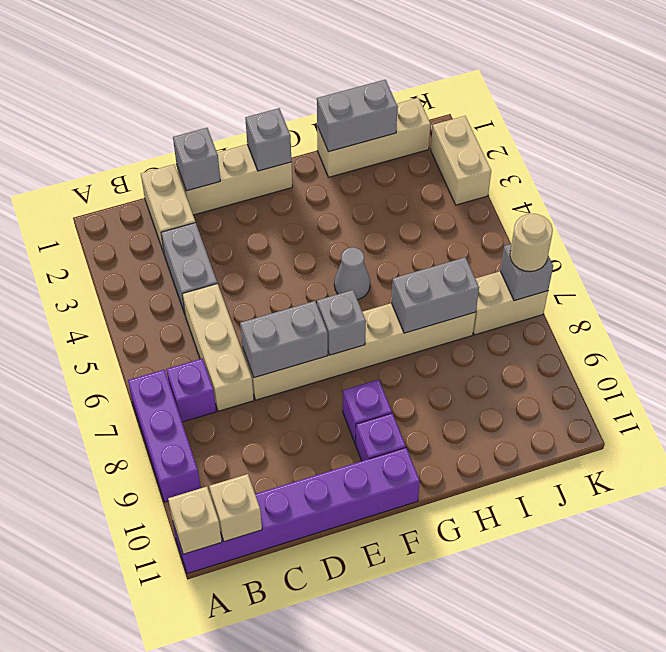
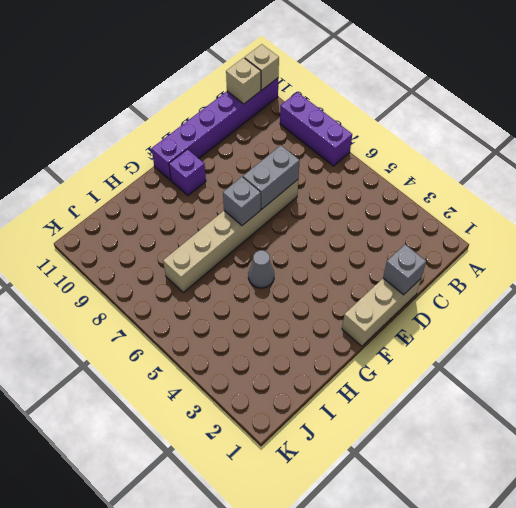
none -> purple brick B7 level 1
none -> tan brick C1:C2 level 1
none -> grey brick C3:C4 level 1

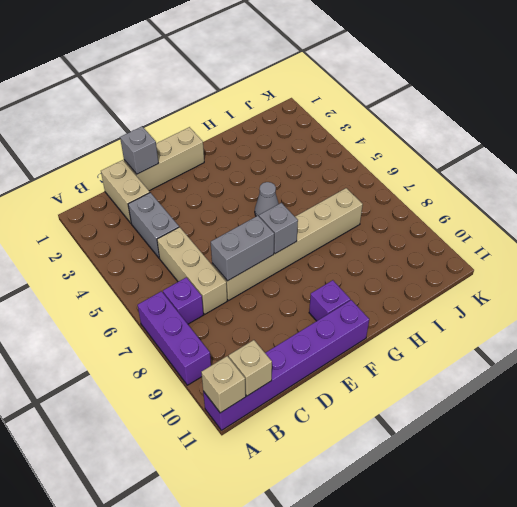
none -> purple brick F9 level 1
none -> tan brick H1:J1 level 1
none -> tan brick J7:K7 level 1

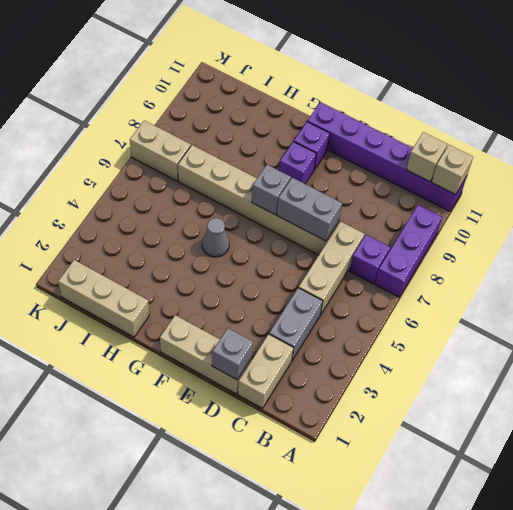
none -> tan brick K2:K3 level 1
none -> grey brick F1 level 2
none -> grey brick H1:I1 level 2

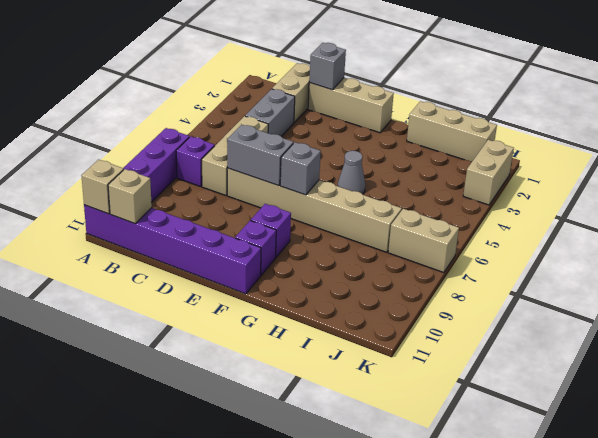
none -> grey brick F1 level 2
none -> grey brick H1:I1 level 2
none -> grey brick H7:I7 level 2

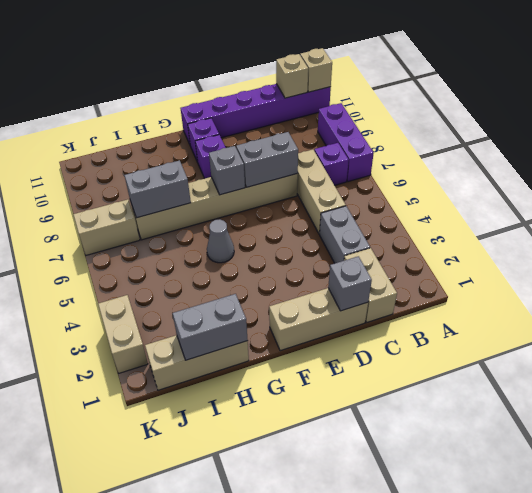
none -> grey brick F1 level 2
none -> grey brick K7 level 2
none -> tan round brick K7 level 3

